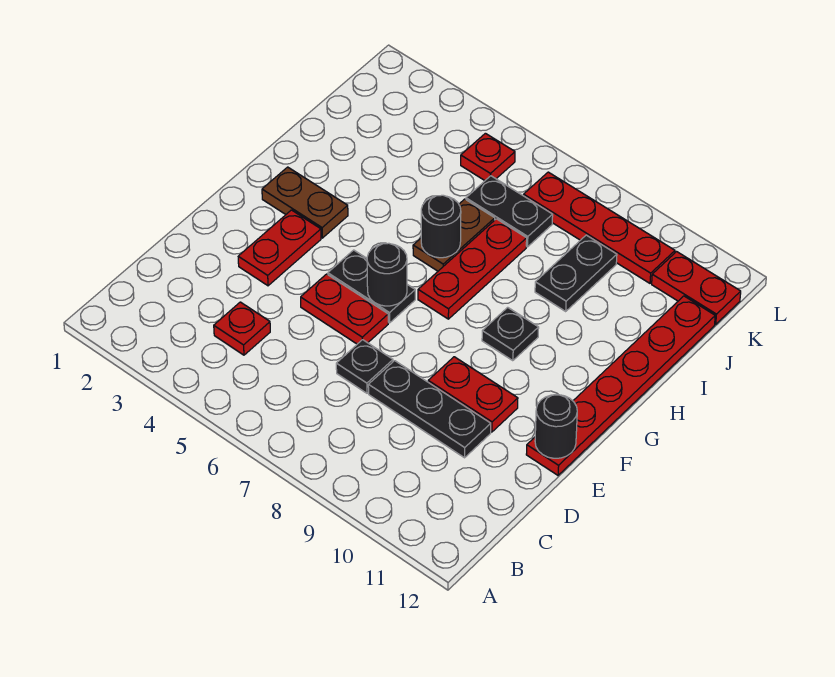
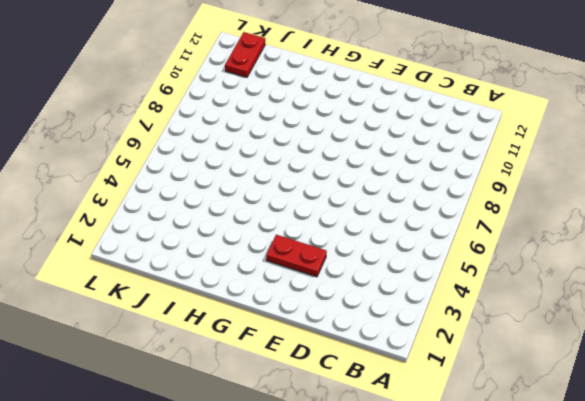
none -> red plate C4 level 1
none -> black plate D7 level 1
none -> black plate D8:D10 level 1

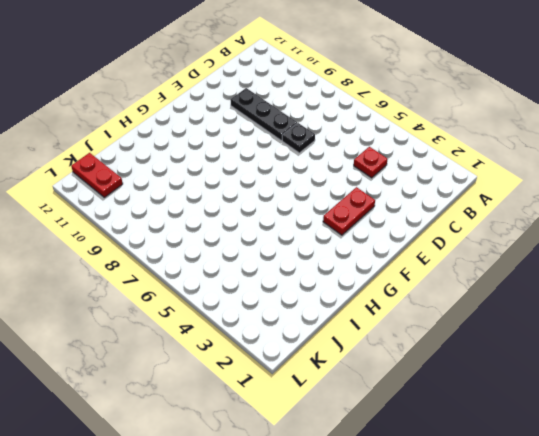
none -> red plate E5:E6 level 1
none -> red plate E9:E10 level 1
none -> red plate E12:J12 level 1

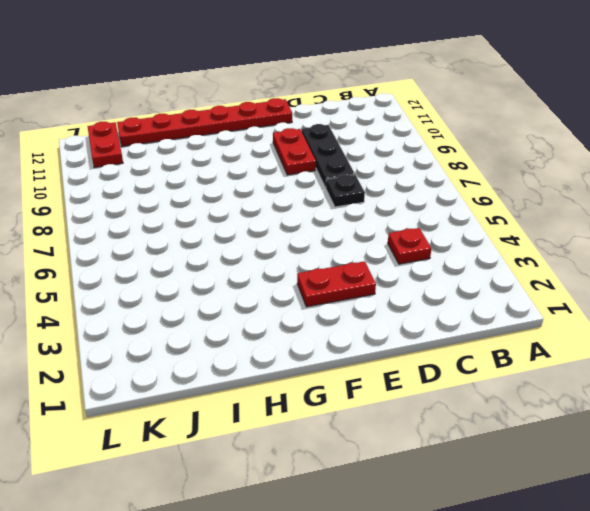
none -> red plate E5:E6 level 1
none -> black plate F5:F6 level 1
none -> brown plate G2:G3 level 1

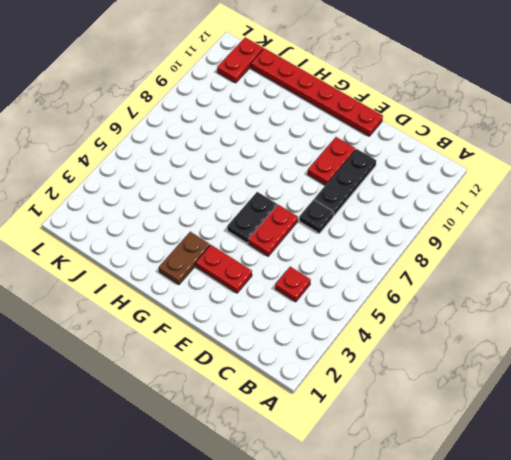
none -> red plate G7:I7 level 1
none -> black plate G9 level 1
none -> brown plate H6:I6 level 1

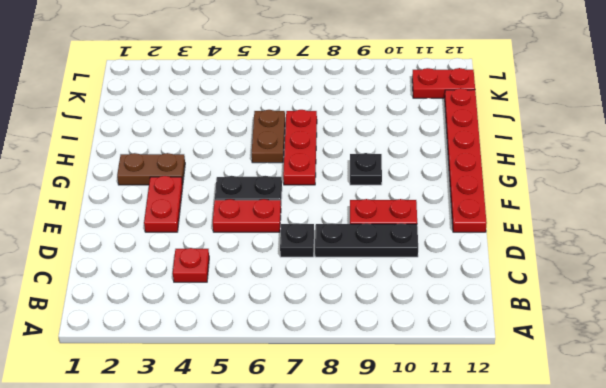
none -> black plate I9:J9 level 1
none -> black plate J6:J7 level 1
none -> red plate K5 level 1

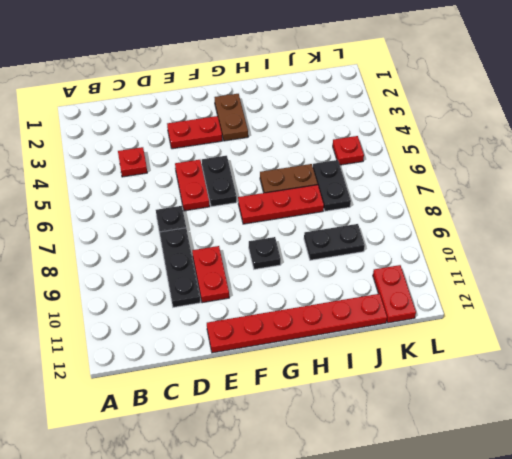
none -> red plate K7:K10 level 1
none -> black round brick E12 level 2
none -> black round brick F6 level 2

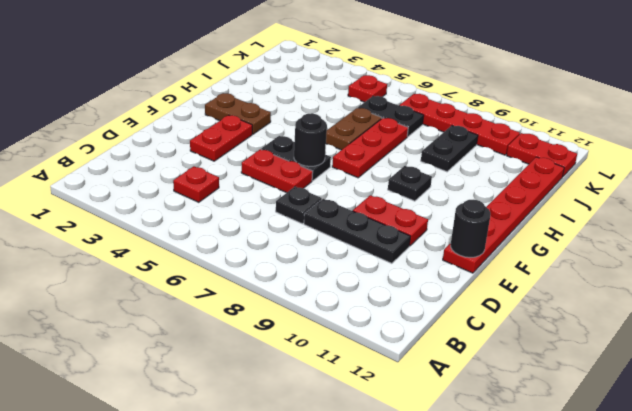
none -> black round brick H6 level 2

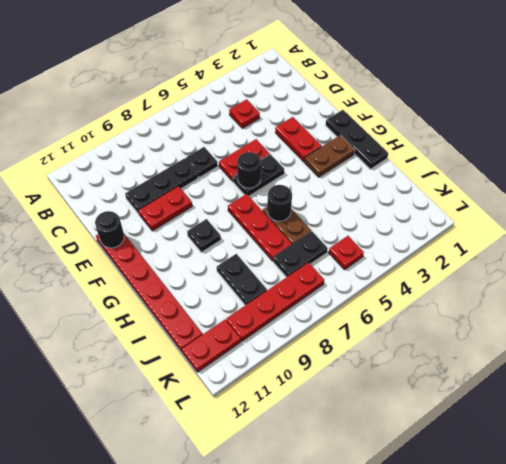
black plate F1:H1 level 1 -> none

